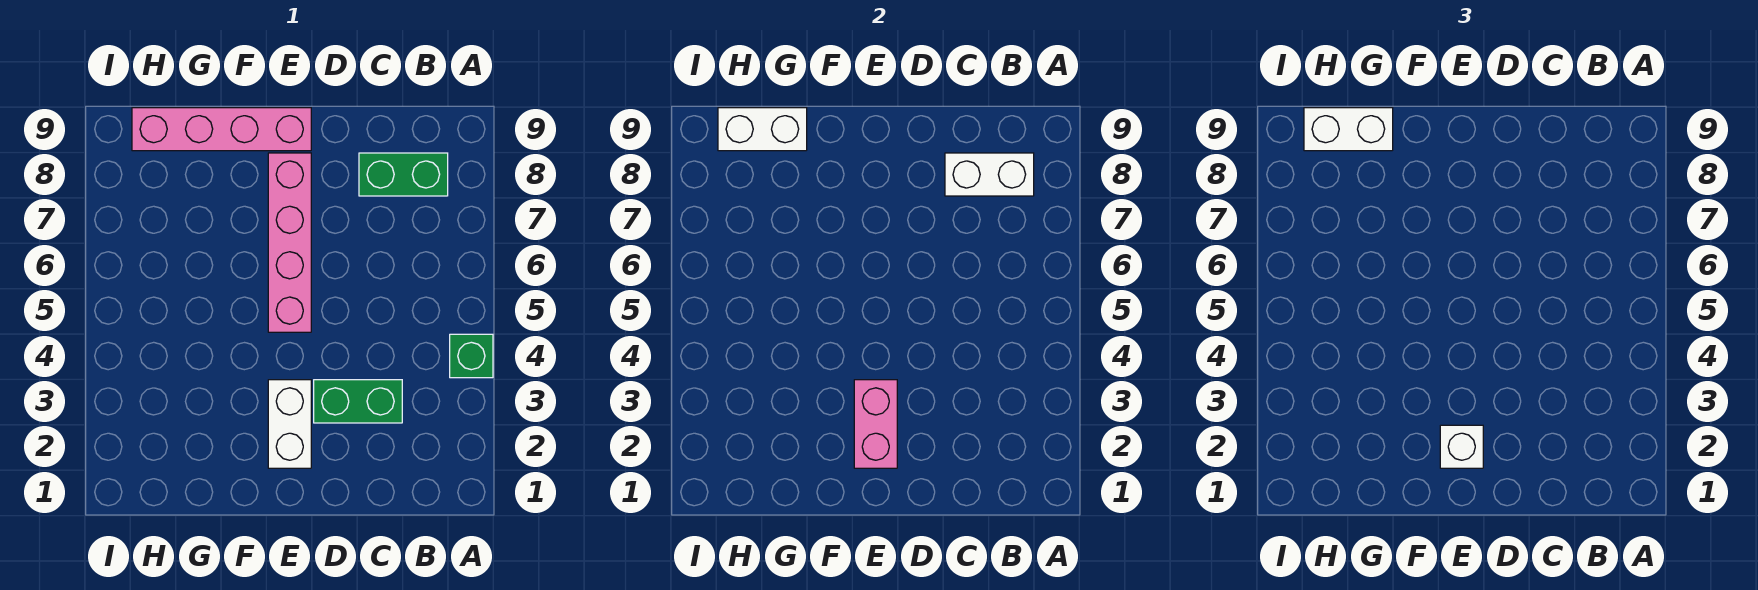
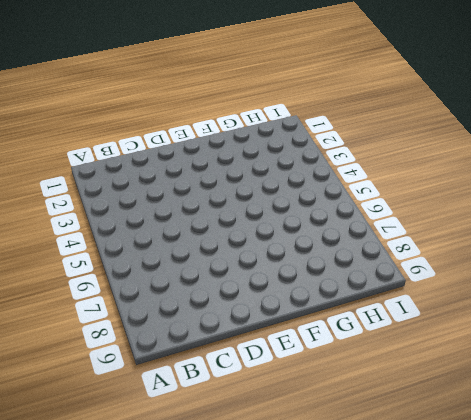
none -> green brick A4 level 1
none -> green brick B8:C8 level 1

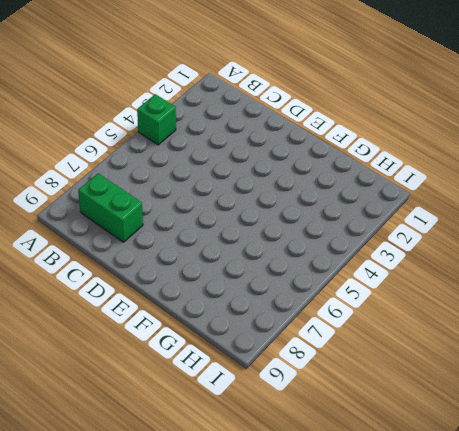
none -> green brick C3:D3 level 1
none -> white brick E2:E3 level 1

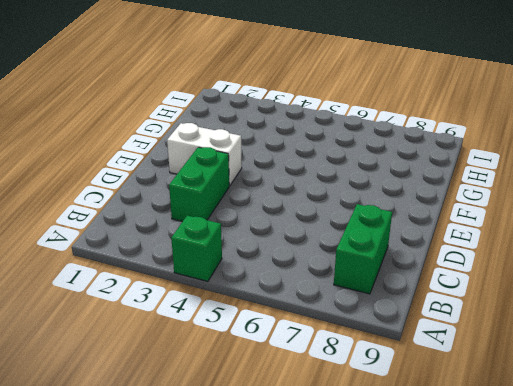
none -> pink brick E5:E8 level 1
none -> pink brick E9:H9 level 1

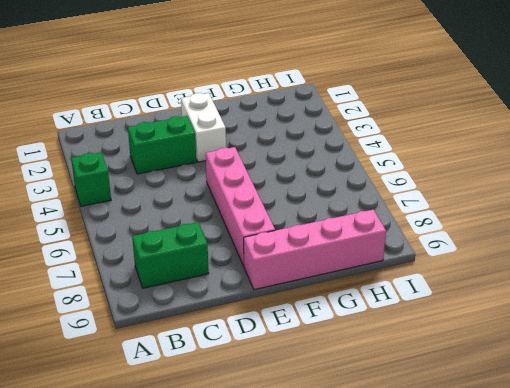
none -> white brick B8:C8 level 2
none -> pink brick E2:E3 level 2

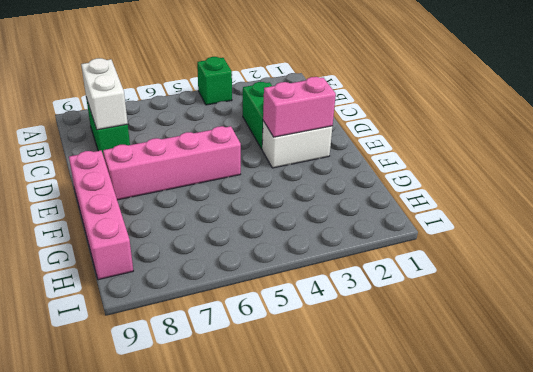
none -> white brick G9:H9 level 2
none -> white brick E2 level 3

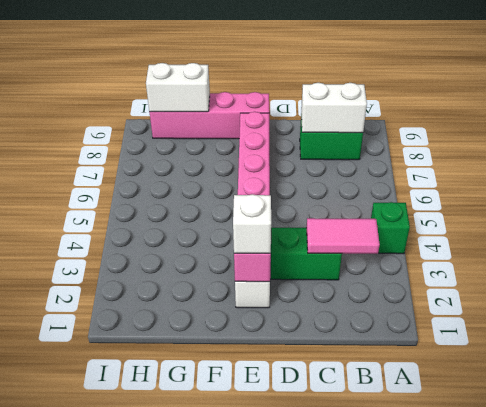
pink tile B3:C3 level 2 -> none
none -> white brick G9:H9 level 3

